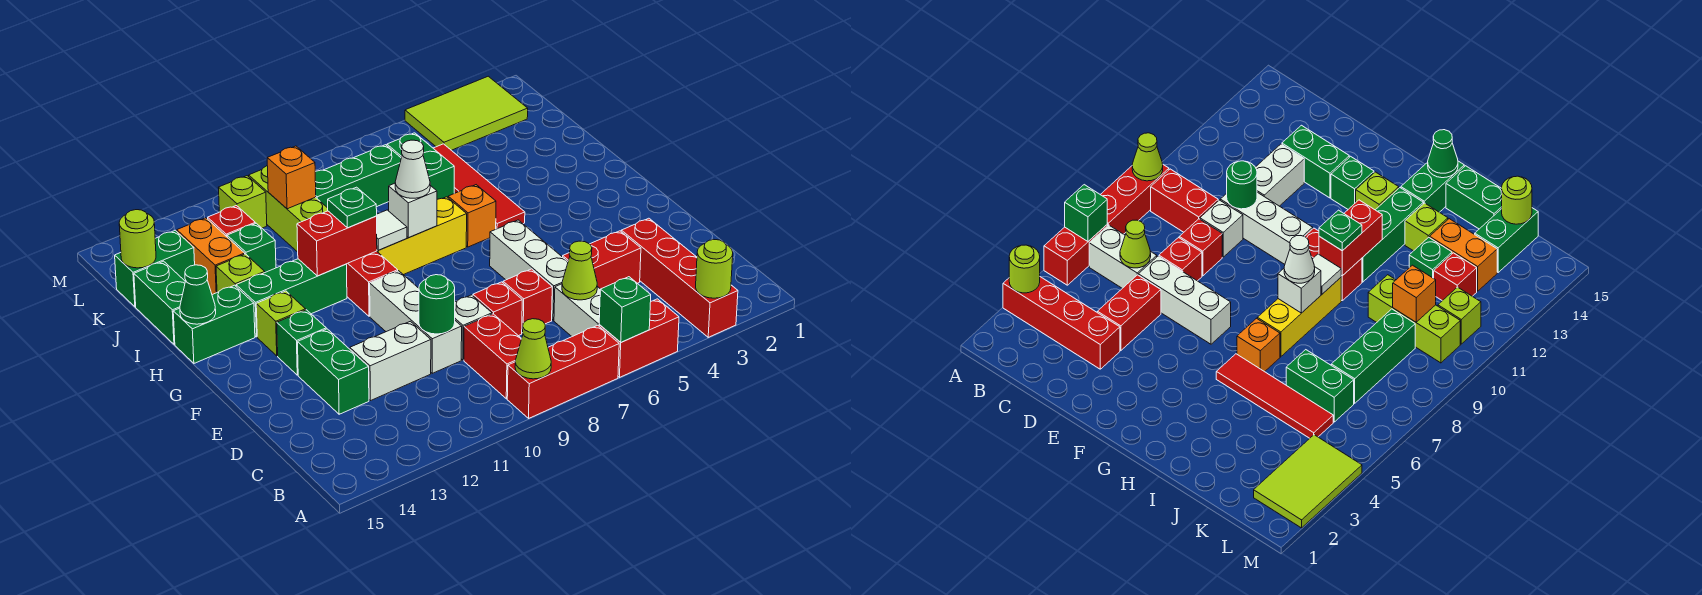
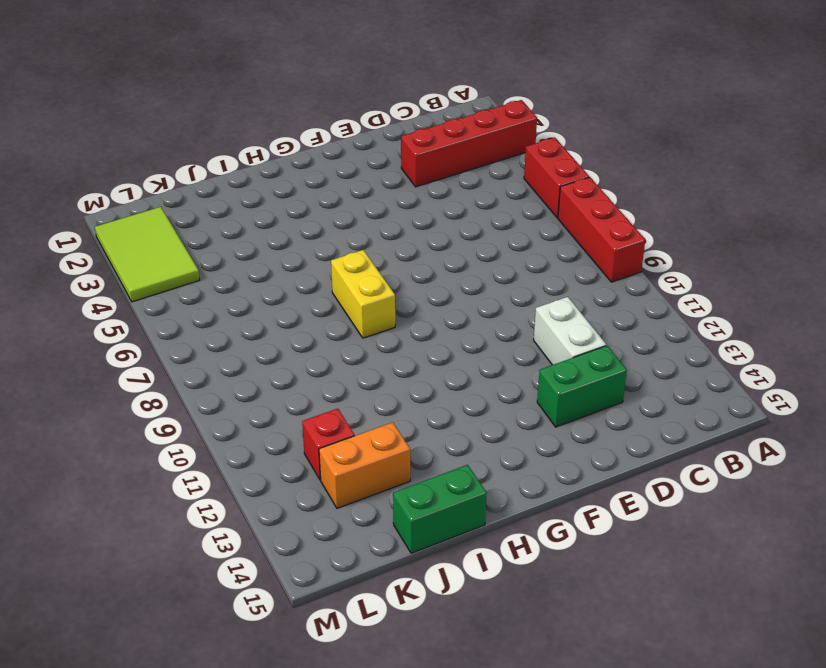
yellow brick H7:H8 level 1 -> yellow brick H7:H9 level 1
none -> white brick B6:C6 level 1
none -> red brick B9:C9 level 1
none -> red brick D4:D5 level 1
none -> white brick D6:F6 level 1

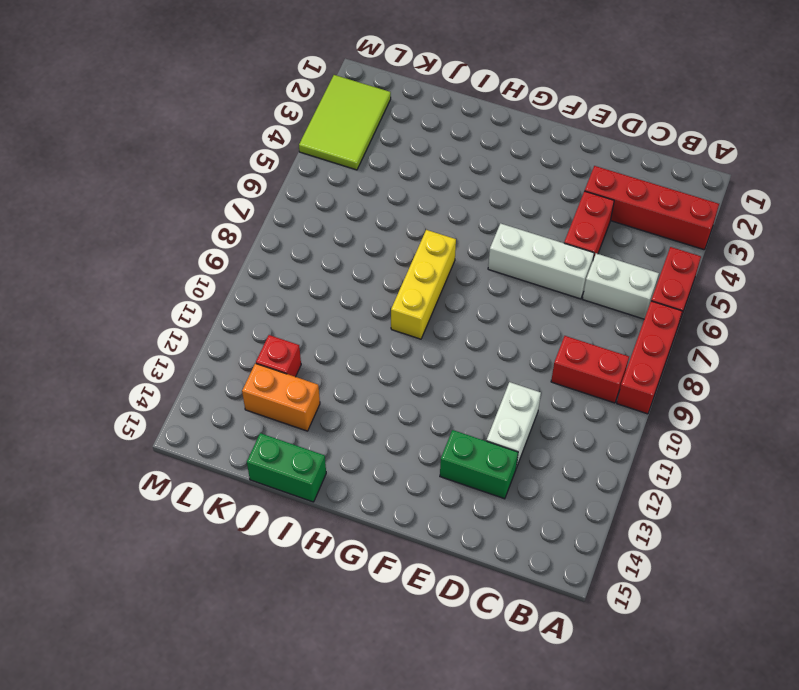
none -> red brick D7 level 1
none -> red brick D8 level 1
none -> white brick D9 level 1
none -> white brick D10:F10 level 1

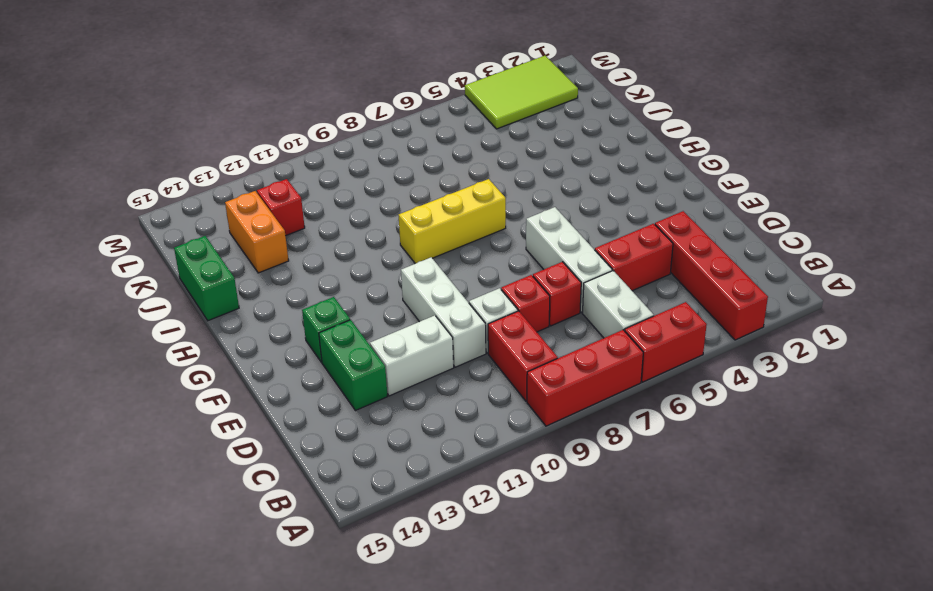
none -> red brick G10:H10 level 1
none -> lime brick G13 level 1
none -> red tile H5:K5 level 1
none -> orange brick H6 level 1

